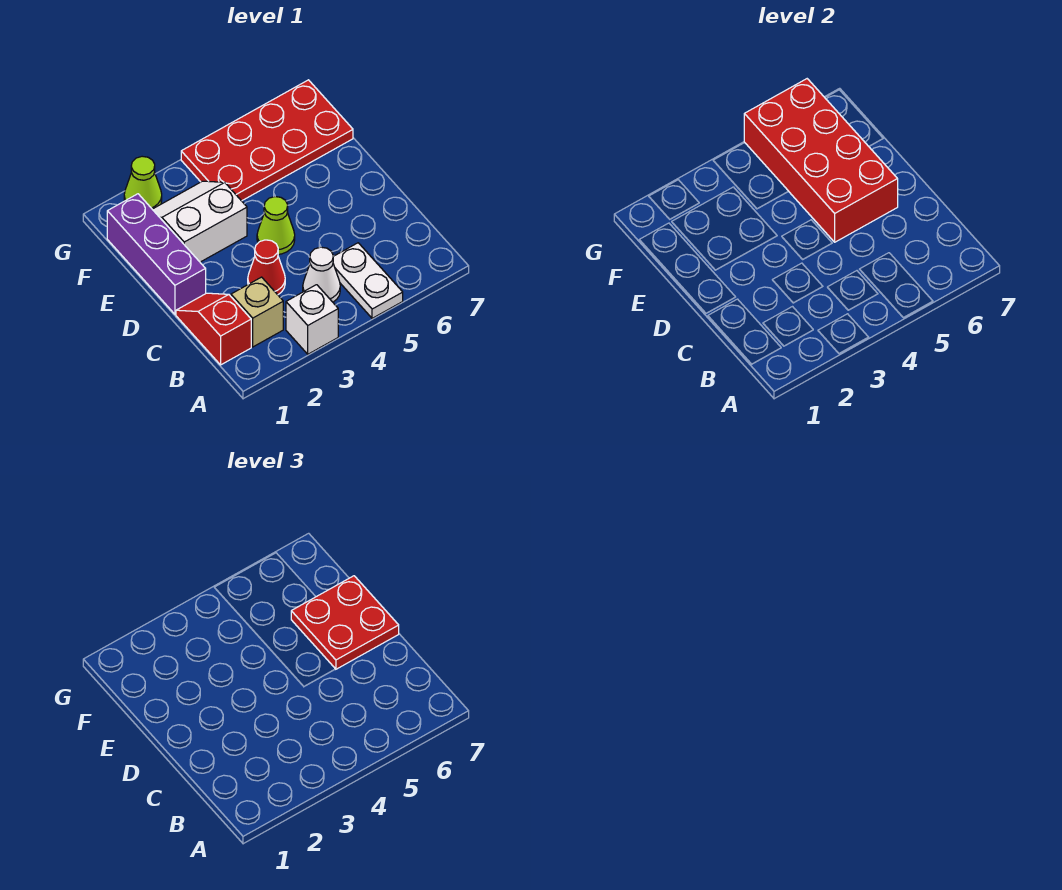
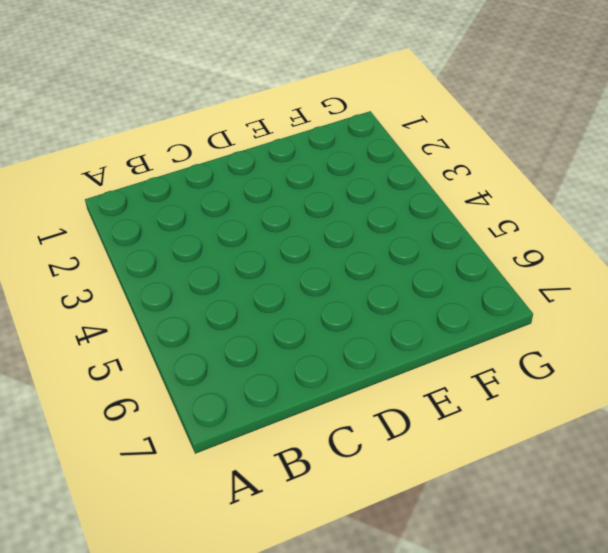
none -> white brick A3 level 1
none -> white plate A5:B5 level 1
none -> red slope B1:C1 level 1 top B

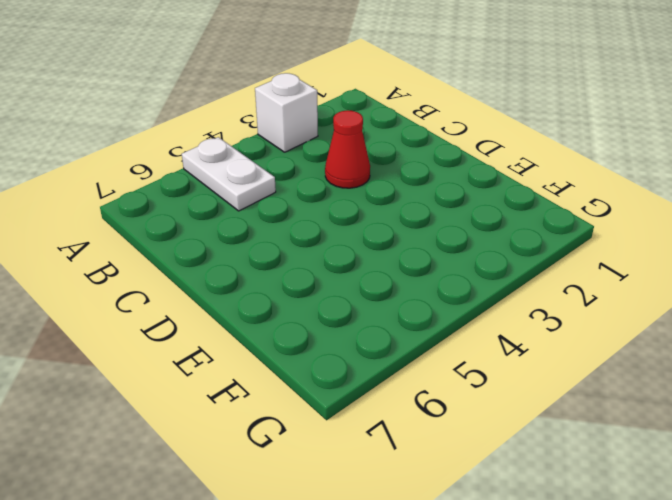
none -> red slope B1:C1 level 1 top B
none -> tan brick B2 level 1
none -> white cone B4 level 1

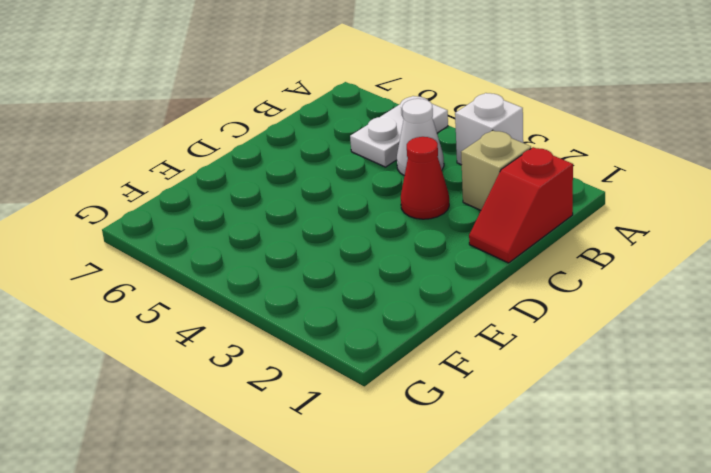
none -> purple brick D1:F1 level 1
none -> lime cone D4 level 1
none -> white slope E2:F3 level 1 top E

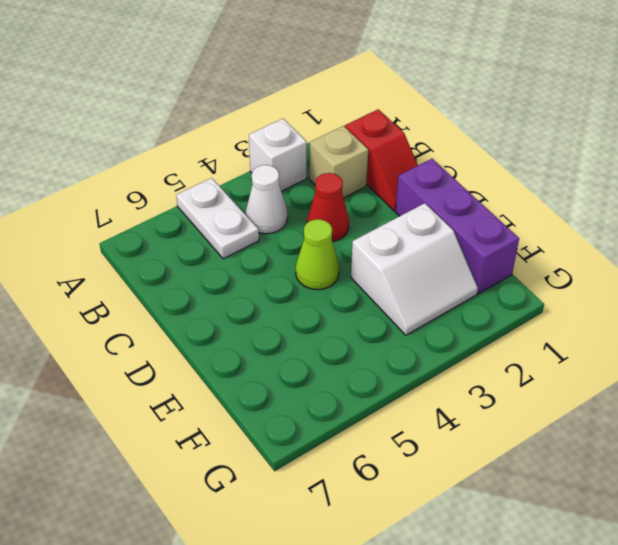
none -> red plate F4:G7 level 1
none -> lime cone G2 level 1
none -> red brick D5:G6 level 2

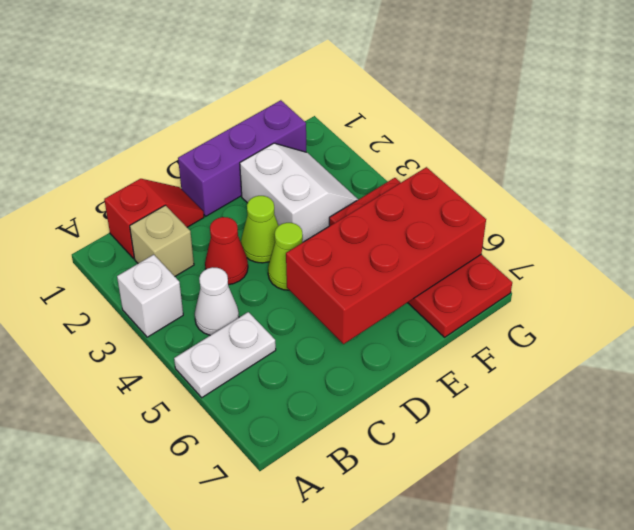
lime cone D3 level 1 -> lime cone G2 level 1
none -> red plate D6:E7 level 3

